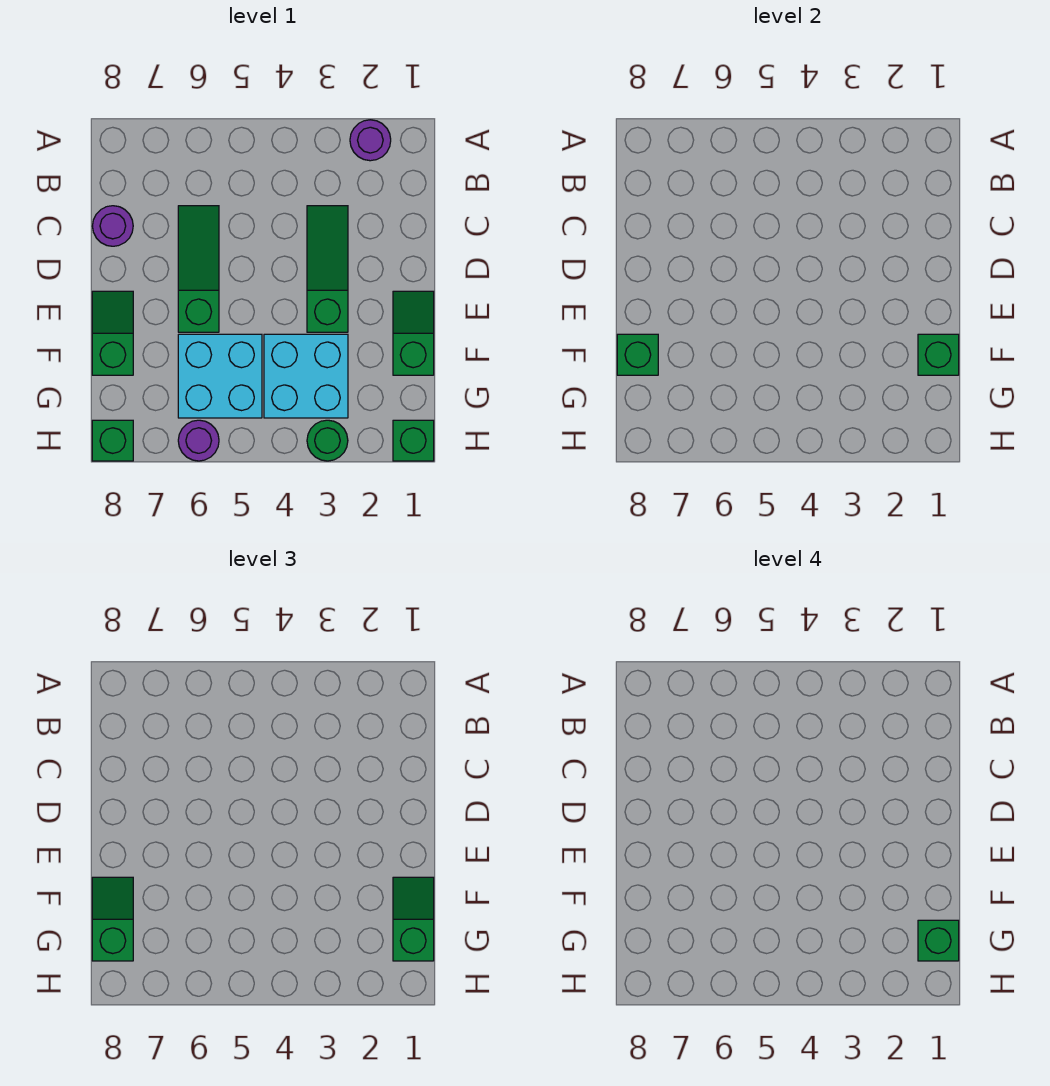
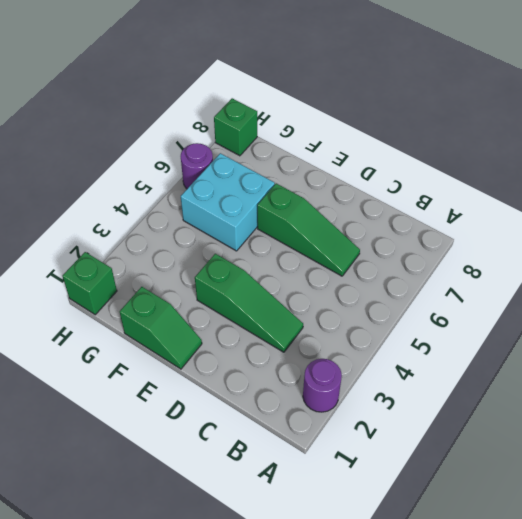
none -> purple round brick C8 level 1
none -> green slope E8:F8 level 1 top F
none -> cyan brick F3:G4 level 1

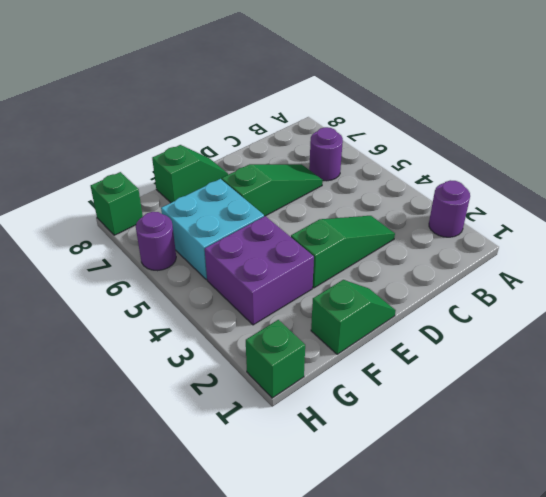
purple round brick B6 level 1 -> purple round brick C8 level 1
purple brick F3:G4 level 1 -> cyan brick F3:G4 level 1
none -> green round brick H3 level 1
none -> green brick F1 level 2
none -> green brick F8 level 2

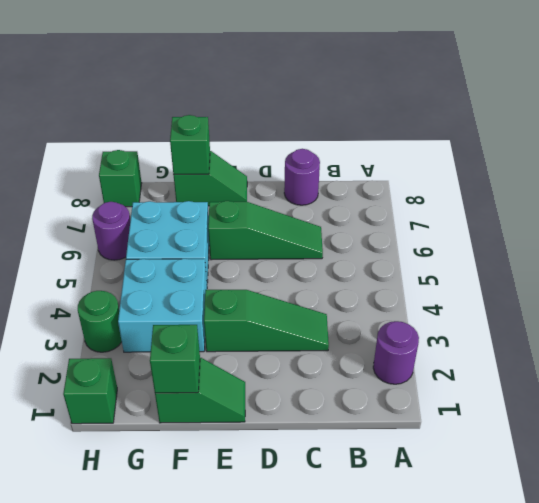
none -> green slope F1:G1 level 3 top G
none -> green slope F8:G8 level 3 top G
none -> green brick G1 level 4

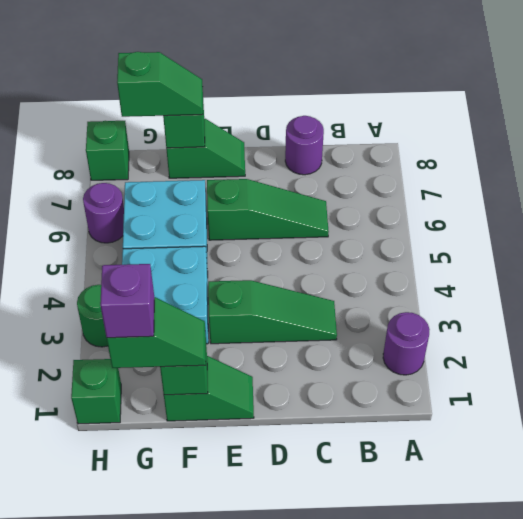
purple brick G1 level 4 -> green brick G1 level 4

